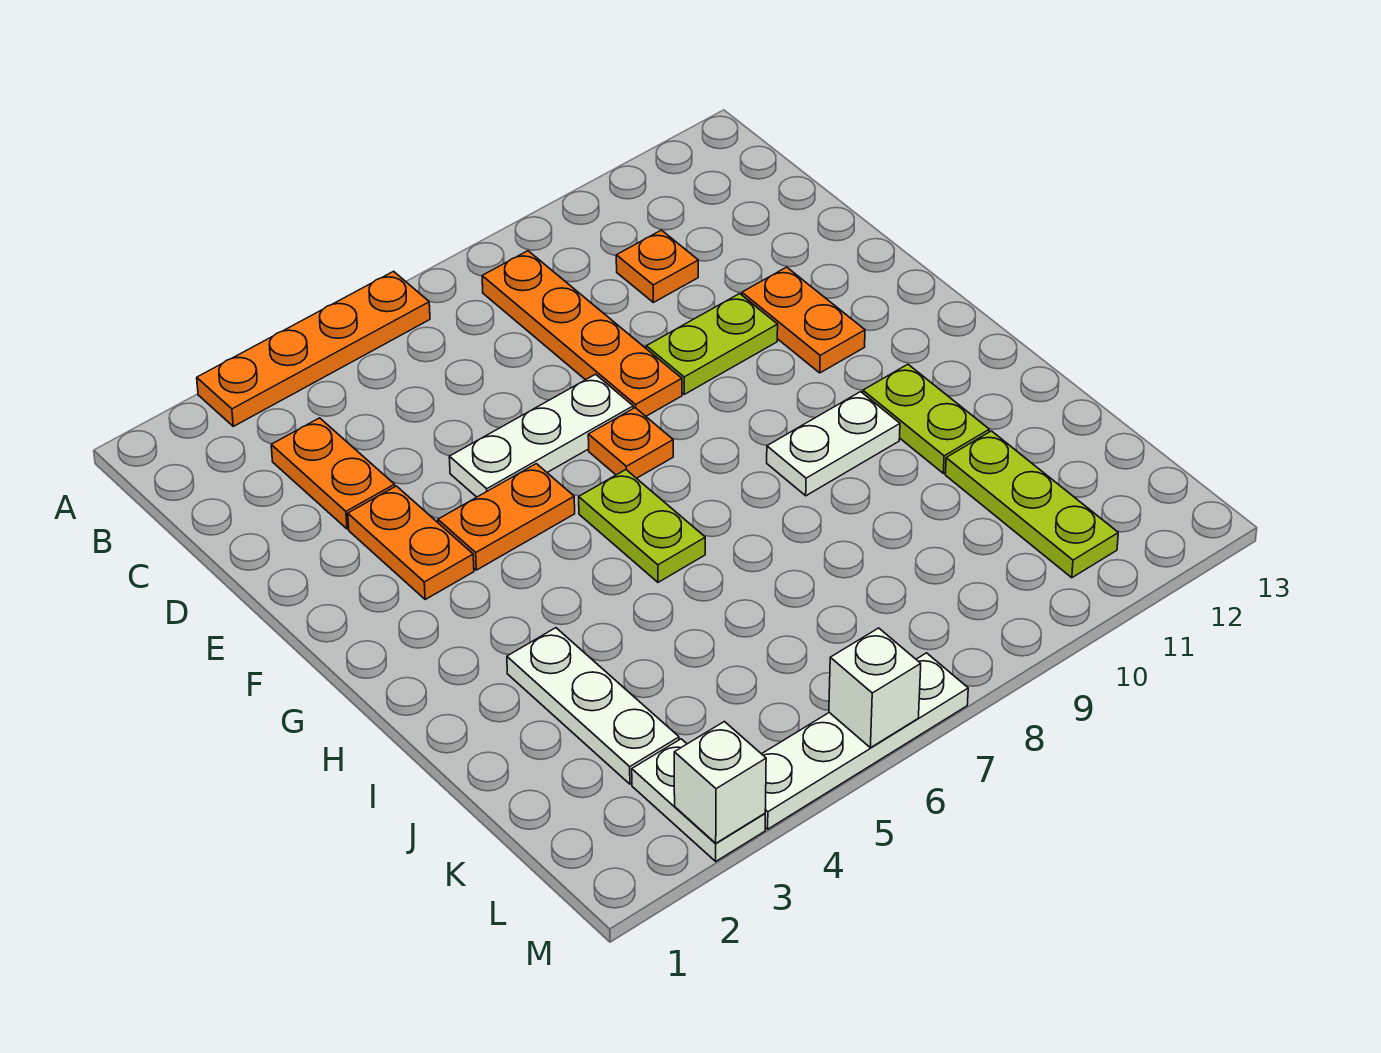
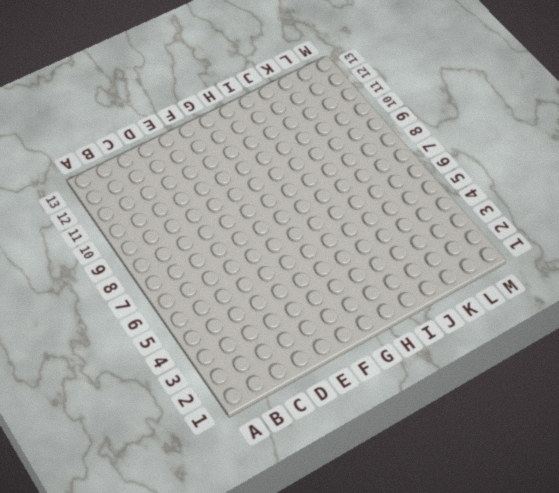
none -> orange plate A3:A6 level 1
none -> orange plate B8:E8 level 1
none -> orange plate C3:D3 level 1

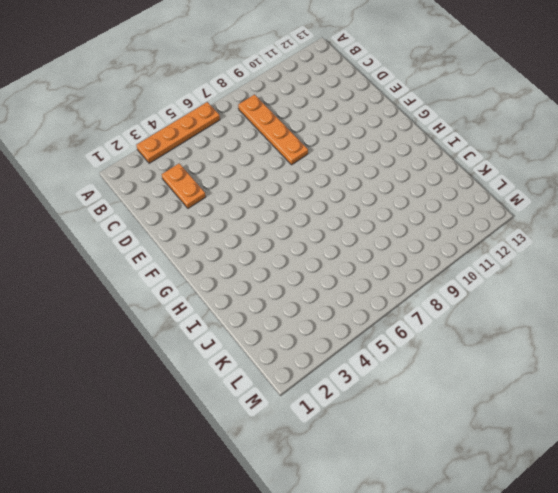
none -> orange plate C10 level 1
none -> orange plate E3:F3 level 1
none -> white plate E5:E7 level 1

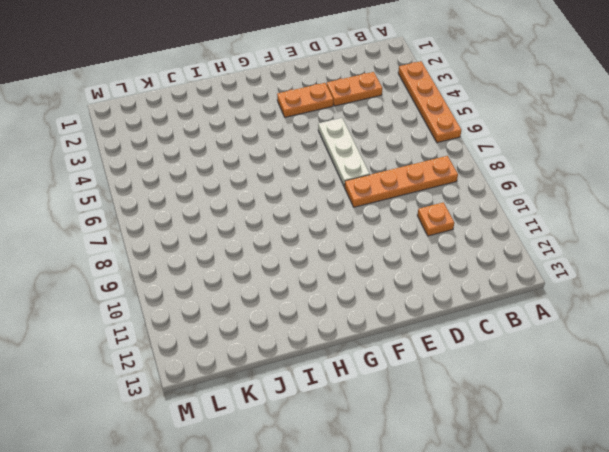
none -> lime plate E9:E10 level 1
none -> orange plate E11:F11 level 1
none -> orange plate F4:F5 level 1

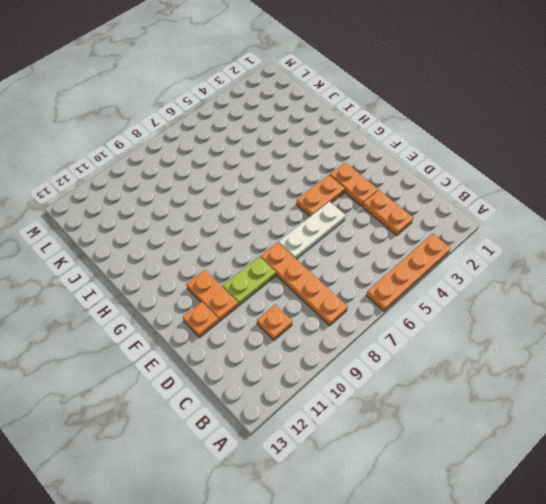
orange plate E12 level 1 -> orange plate F7 level 1
none -> lime plate G6:H6 level 1
none -> white plate H9:H10 level 1
none -> lime plate H11:I11 level 1

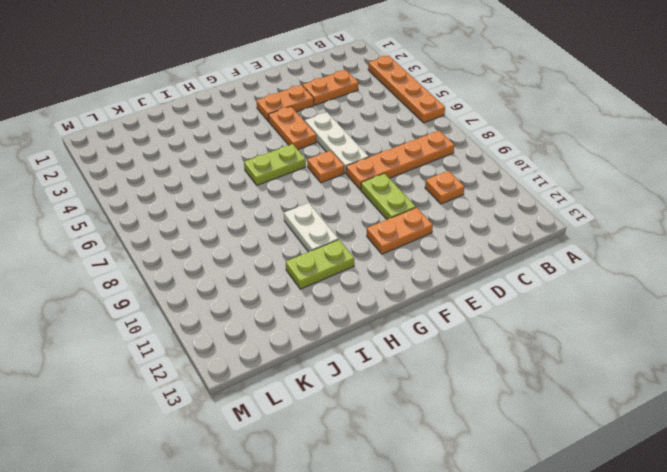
none -> white plate I3:K3 level 1
none -> lime plate J11:L11 level 1
none -> white plate L3:M3 level 1

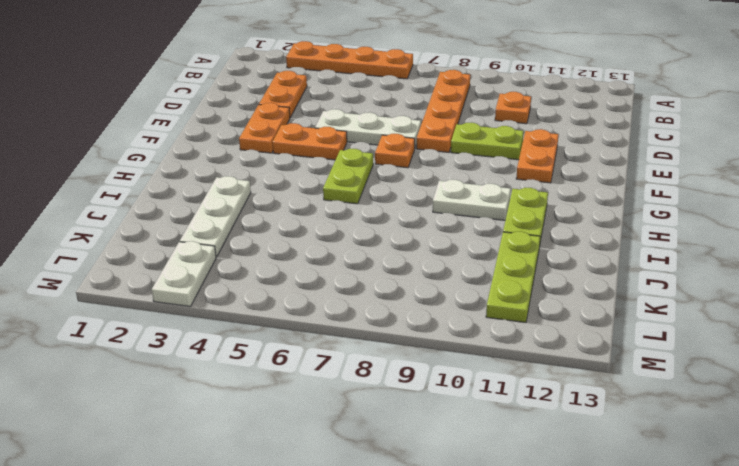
none -> white plate M4:M7 level 1
none -> white brick M3 level 2
none -> white brick M6 level 2

